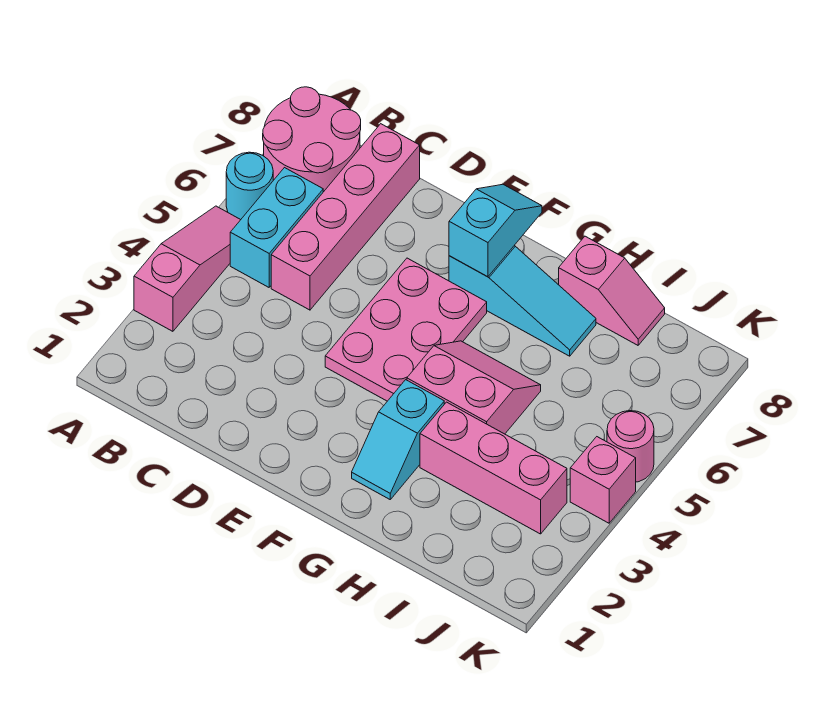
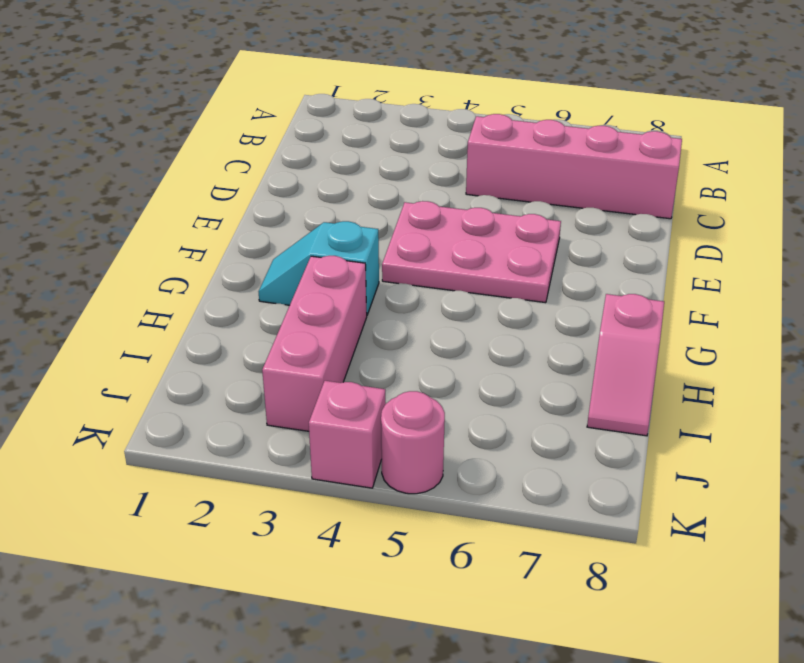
none -> pink slope A3:A5 level 1 top 3
none -> cyan round brick A6 level 1
none -> pink round brick A7:B8 level 1

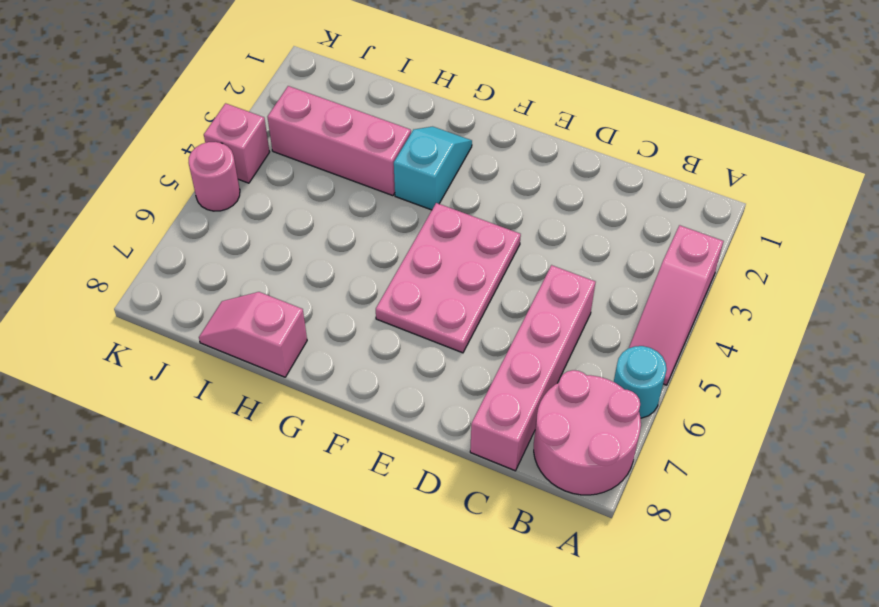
none -> cyan brick B5:B6 level 1
none -> cyan slope F7:H7 level 1 top F
none -> pink slope G4:H5 level 1 top 4

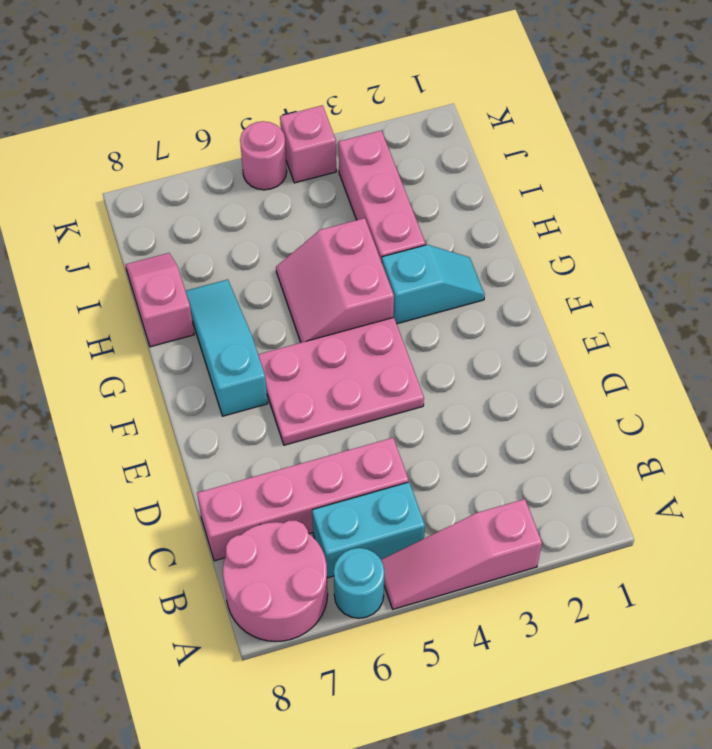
none -> cyan slope F7:F8 level 2 top 7

